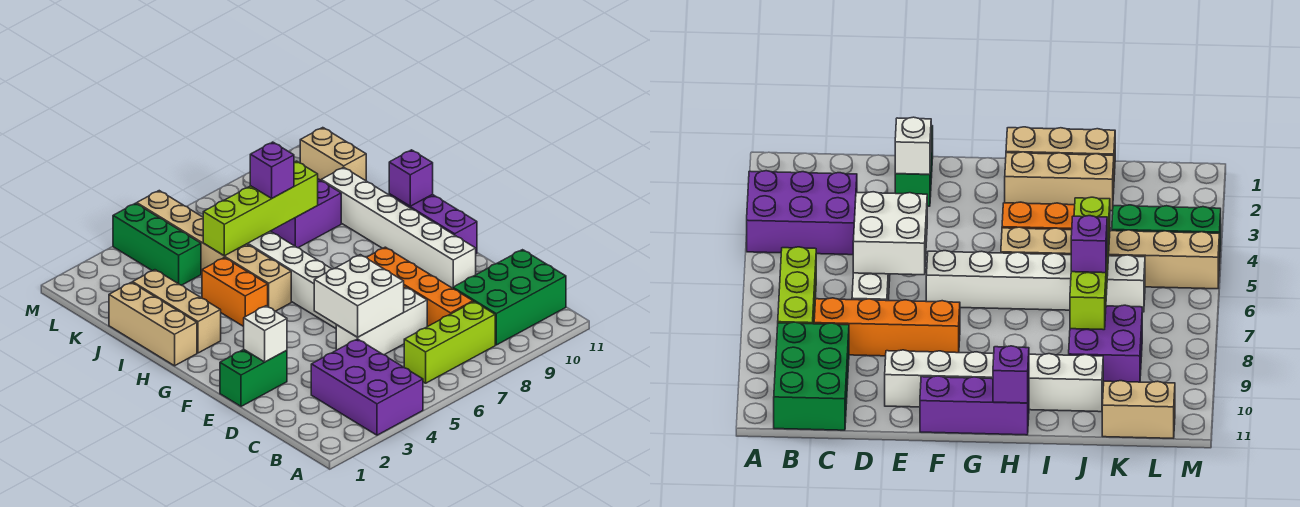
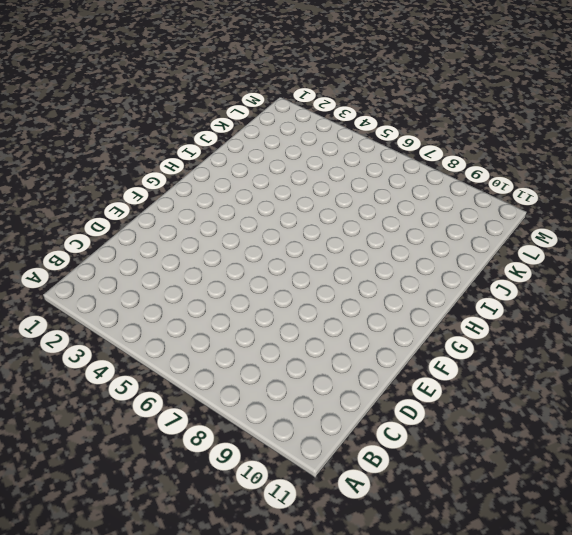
none -> purple brick A3:C4 level 1
none -> lime brick B6:B8 level 1
none -> green brick B9:C11 level 1

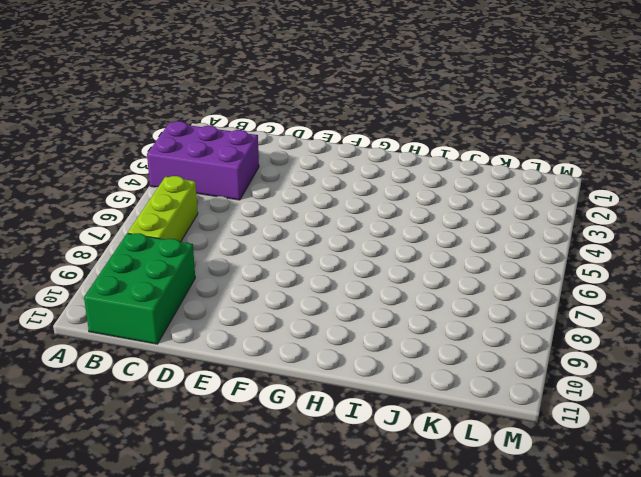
none -> orange brick C8:F8 level 1
none -> white brick D5:D7 level 1
none -> green brick E1:E2 level 1

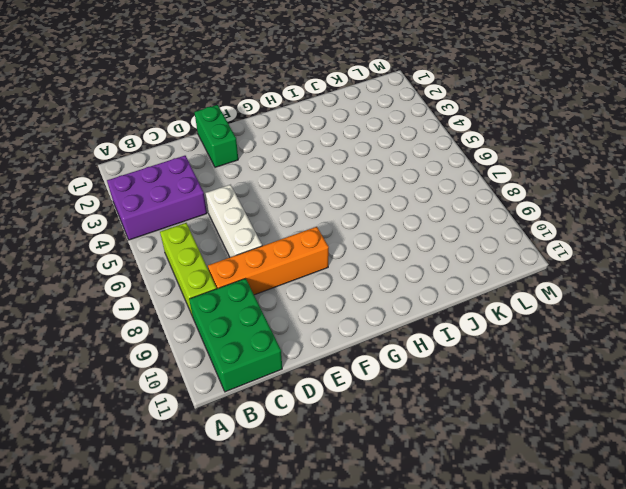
none -> white brick E10:J10 level 1
none -> white brick F6:K6 level 1
none -> purple brick F11:H11 level 1

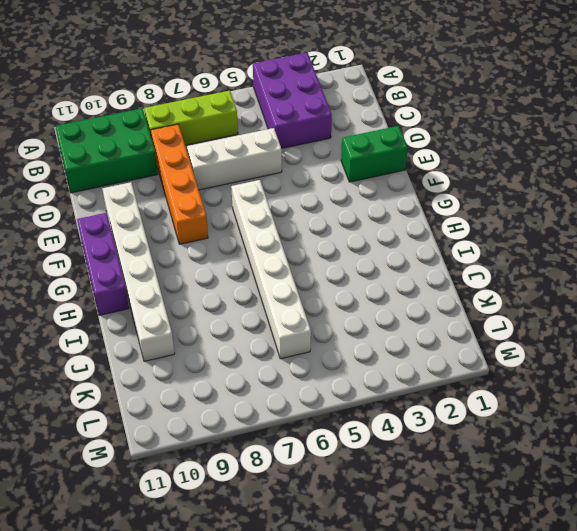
none -> tan brick H1:J1 level 1
none -> tan brick H2:J2 level 1
none -> orange brick H4:I4 level 1

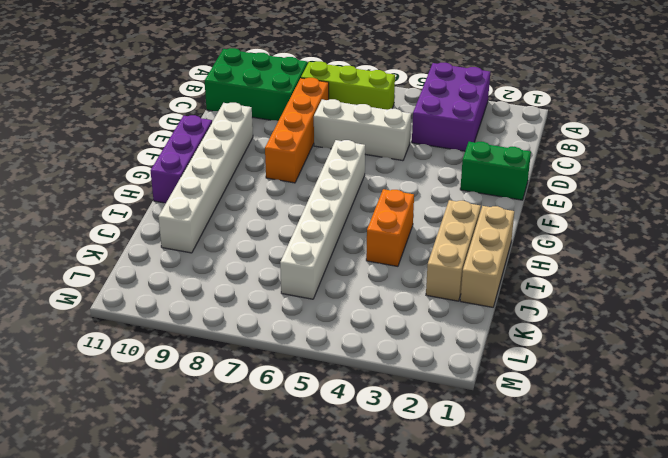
none -> tan brick H5:M5 level 1
none -> purple brick J8:K9 level 1
none -> green brick K4:M4 level 1

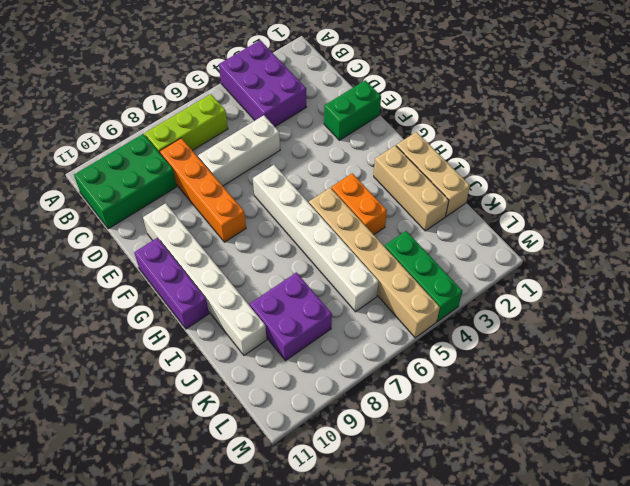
none -> tan brick K11:L11 level 1
none -> white brick D5:E6 level 2
none -> white brick E2 level 2

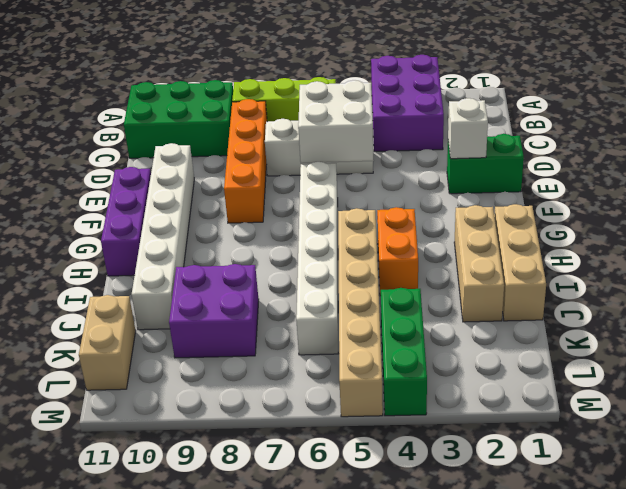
none -> purple brick H11 level 2
none -> lime brick J5:J8 level 2
none -> purple brick J7 level 3

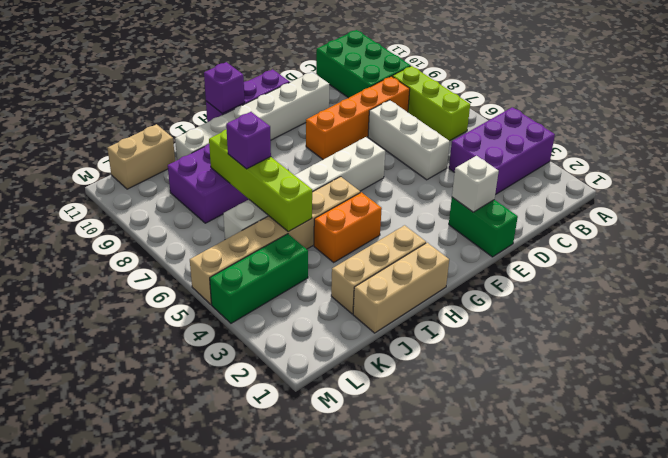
none -> white brick D5:E6 level 2

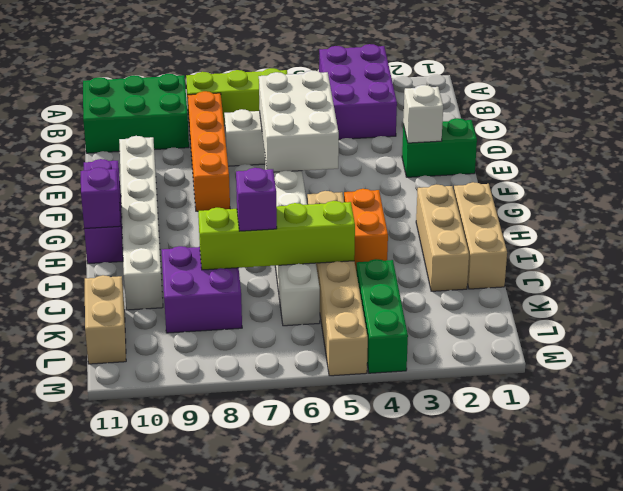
white brick D5:F6 level 2 -> white brick D5:E6 level 2

